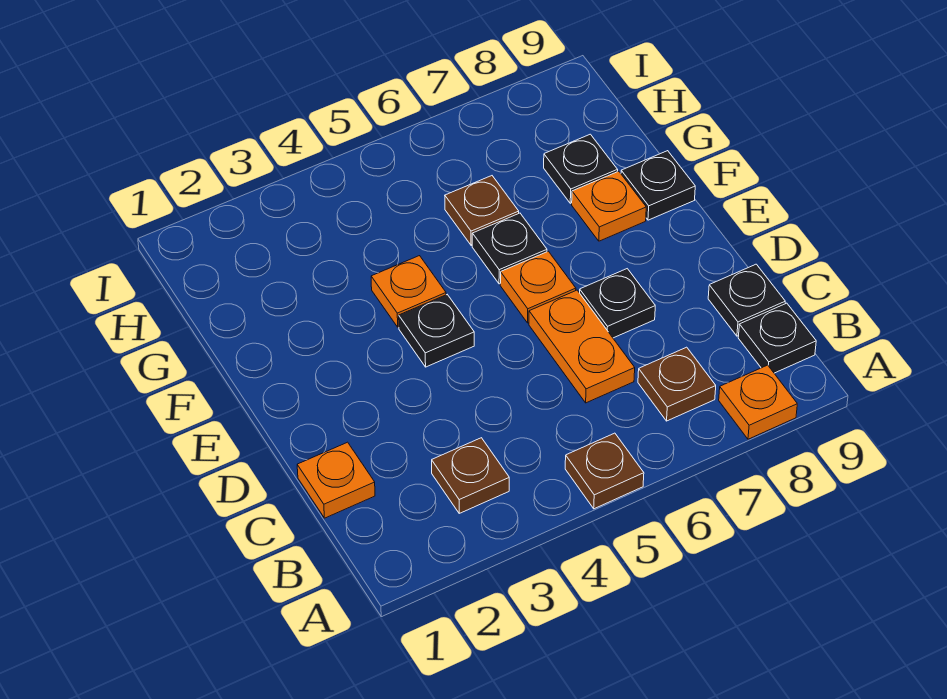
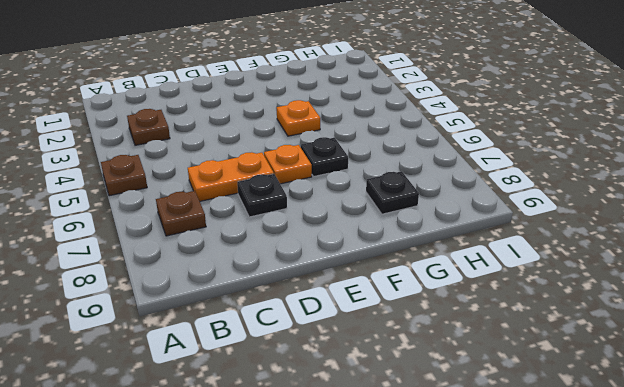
none -> orange plate A8 level 1
none -> black plate B9 level 1
none -> orange plate C1 level 1

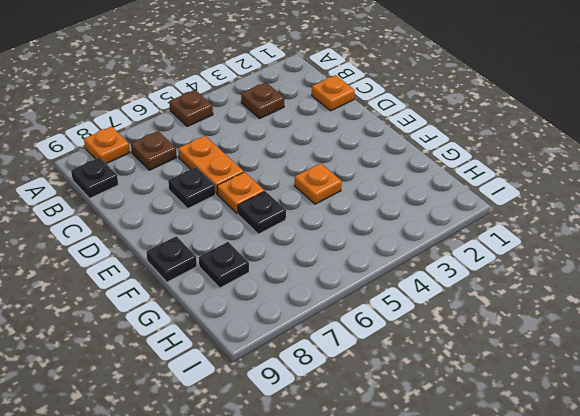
none -> black plate C9 level 1
none -> black plate E4 level 1
none -> orange plate F8 level 1

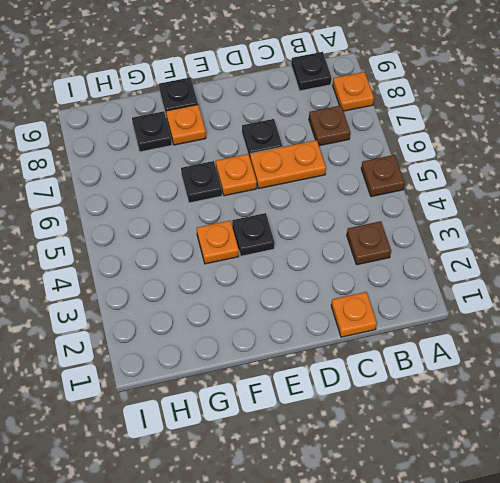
none -> black plate C9 level 1
none -> brown plate G6 level 1

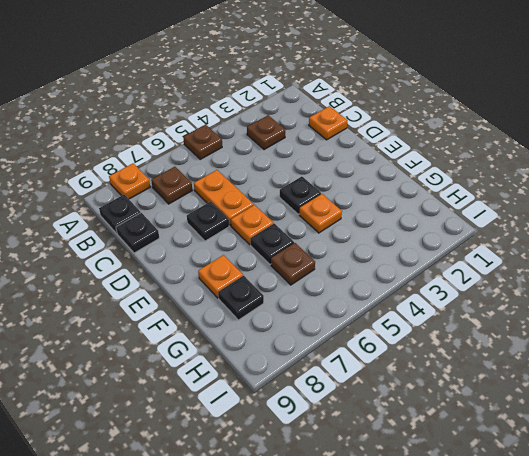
none -> black plate F9 level 1

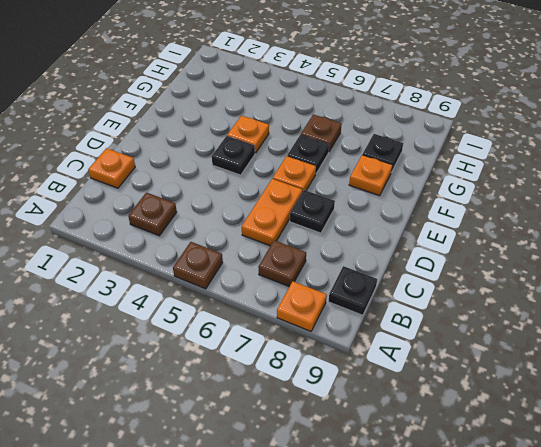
none -> black plate C9 level 1
none -> black plate F9 level 1

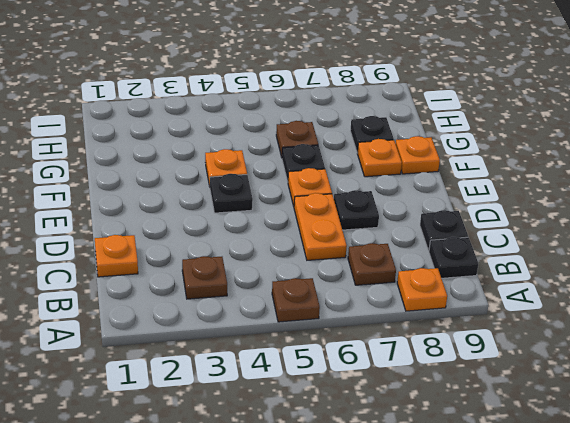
orange plate F9 level 1 -> black plate F9 level 1

